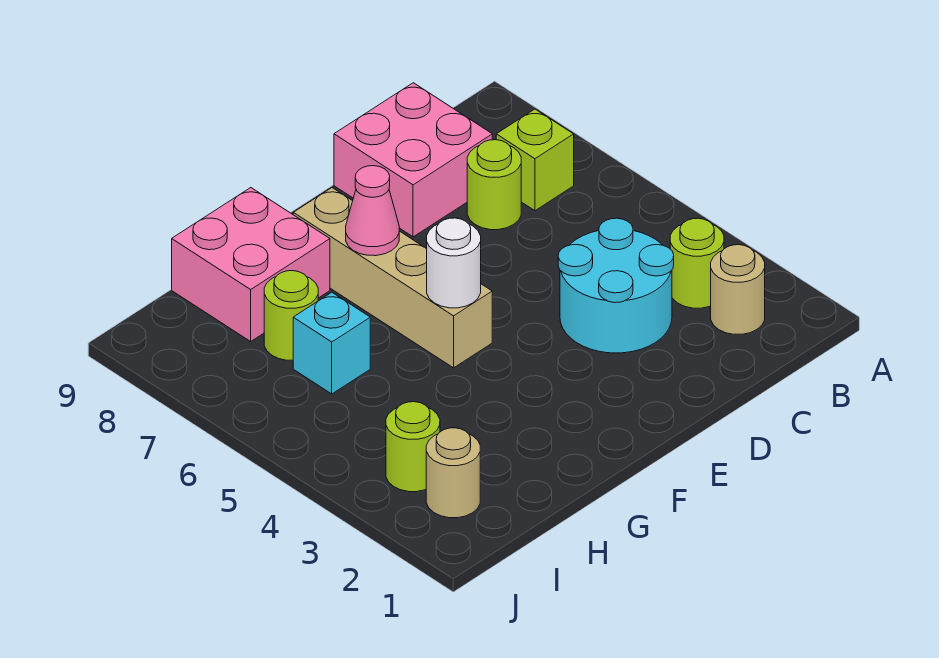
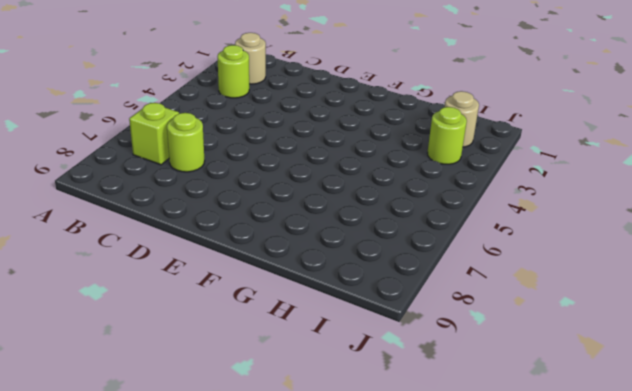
none -> cyan round brick C3:D4 level 1
none -> pink brick C8:D9 level 1
none -> tan brick F5:F8 level 1

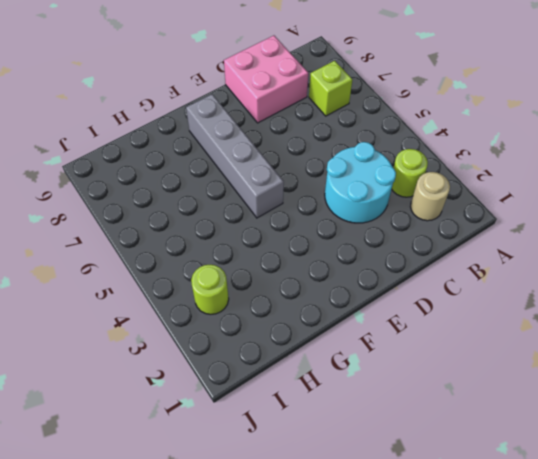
grey brick F5:F8 level 1 -> tan brick F5:F8 level 1
none -> lime round brick C7 level 1
none -> pink brick G8:H9 level 1
none -> cyan brick H6 level 1

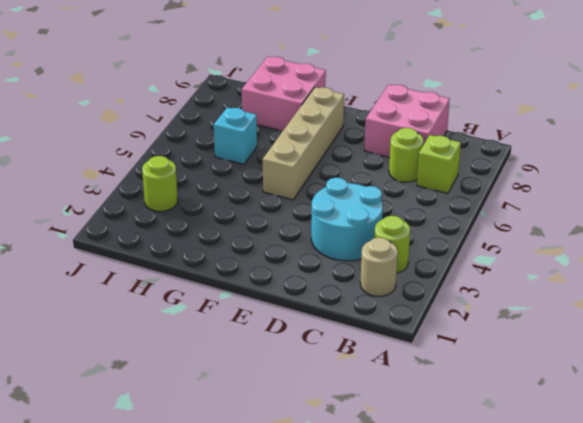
none -> lime round brick H7 level 1
none -> tan round brick I2 level 1
none -> white round brick F5 level 2

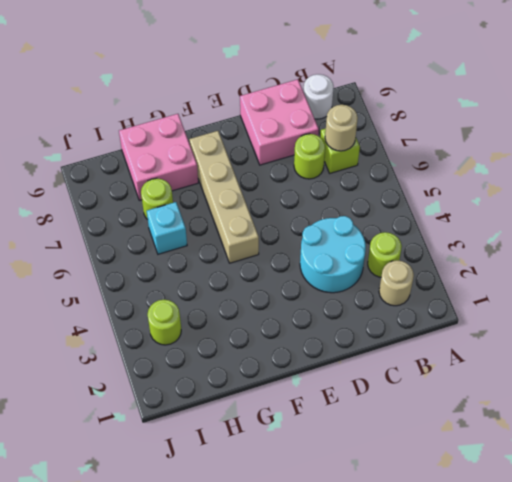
tan round brick B7 level 2 -> tan round brick I2 level 1
white round brick B9 level 1 -> white round brick F5 level 2
none -> pink cone F7 level 2

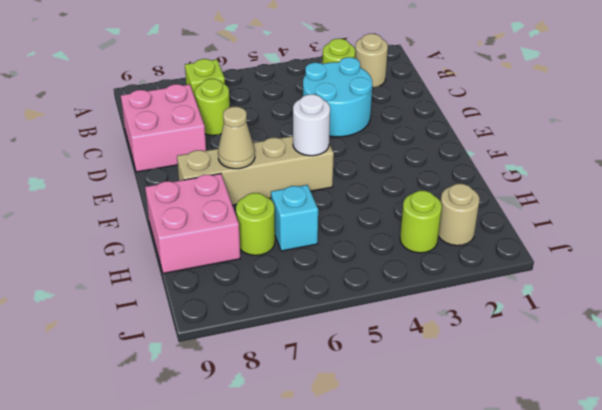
tan cone F7 level 2 -> pink cone F7 level 2

